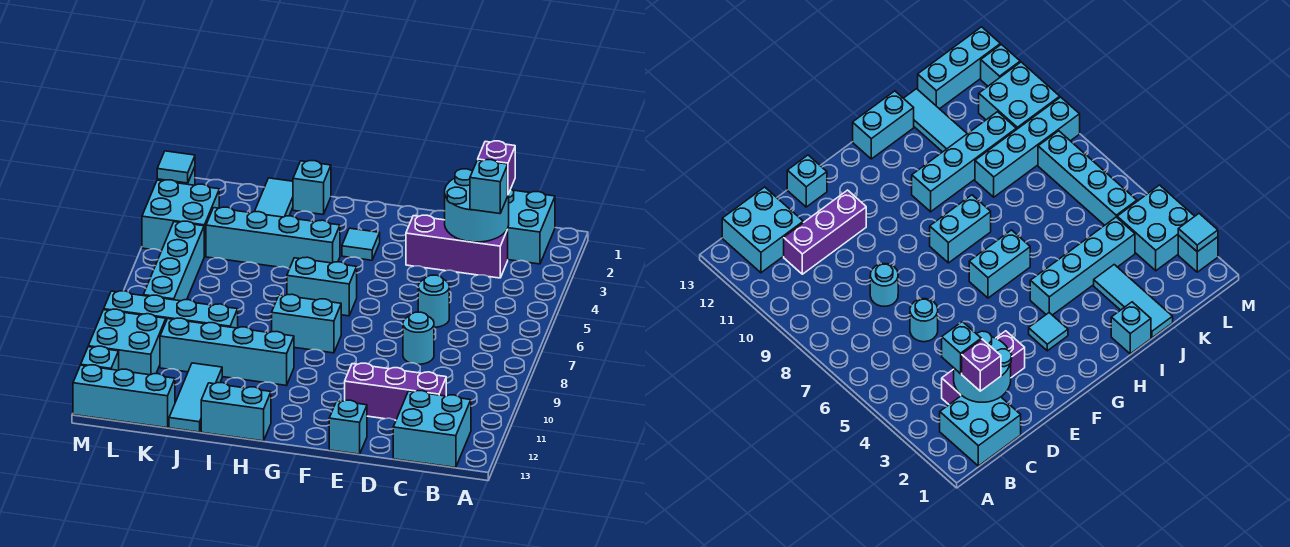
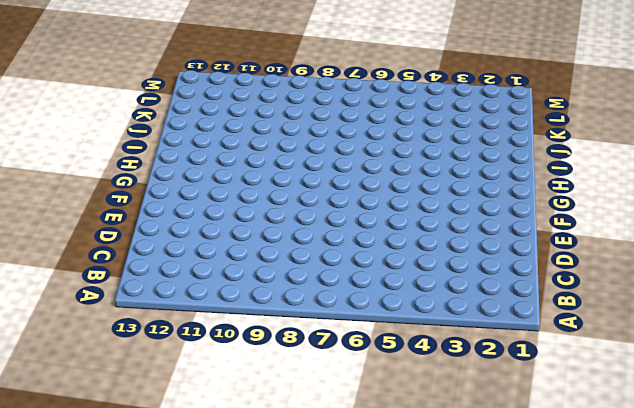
none -> cyan brick B1:C2 level 1
none -> cyan brick B12:C13 level 1
none -> purple brick C3:E3 level 1

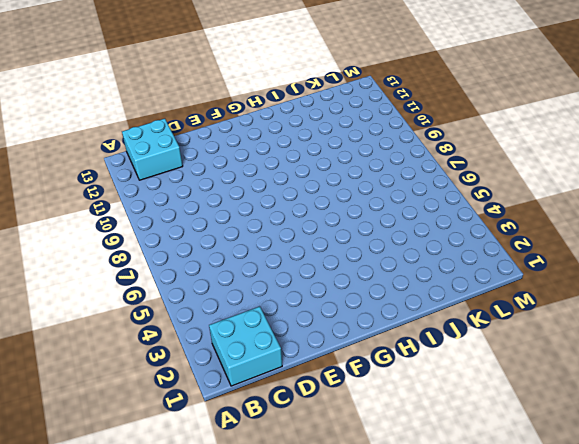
none -> purple brick C3:E3 level 1
none -> purple brick C11:E11 level 1
none -> cyan round brick D6 level 1

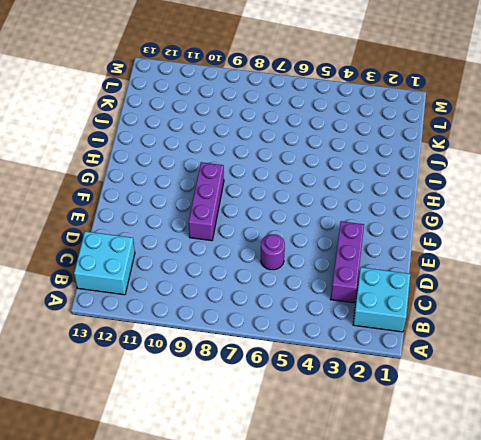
purple round brick D6 level 1 -> cyan round brick D6 level 1
purple brick E9:G9 level 1 -> purple brick C11:E11 level 1
none -> cyan round brick D8 level 1
none -> cyan brick E13 level 1
none -> cyan tile G3 level 1

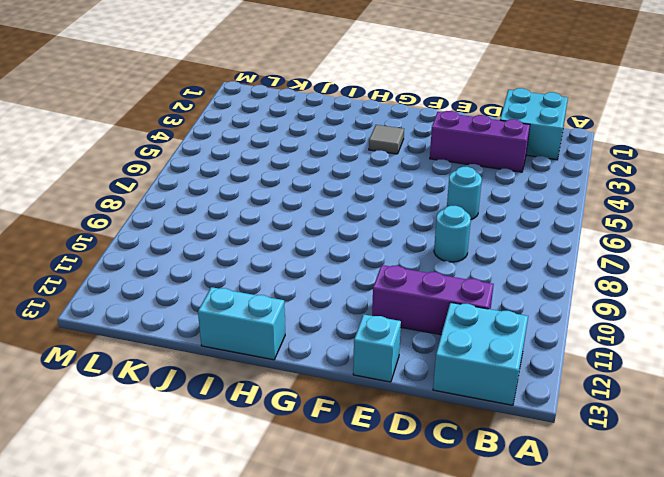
grey tile G3 level 1 -> cyan tile G3 level 1
none -> cyan brick G6:H6 level 1
none -> cyan brick G8:H8 level 1
none -> cyan brick H4:K4 level 1

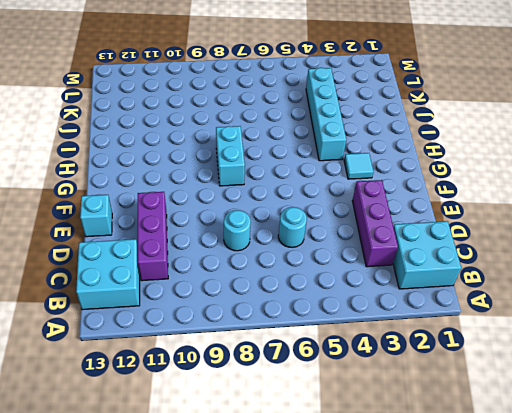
none -> cyan brick G6:H6 level 1
none -> cyan brick H10:K10 level 1
none -> cyan brick H13:I13 level 1

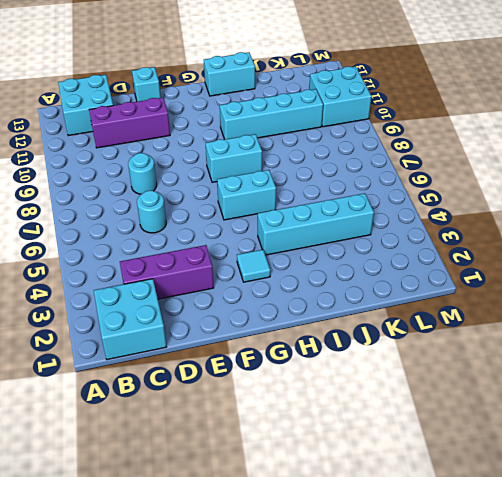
none -> cyan brick I1 level 1
none -> cyan tile J1:J3 level 1
none -> cyan brick J9:M9 level 1

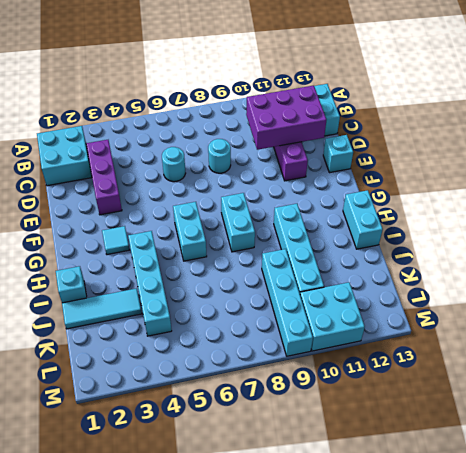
purple brick C10:D12 level 2 -> none
none -> cyan tile J11:J13 level 1
none -> cyan brick K13:M13 level 1
none -> cyan brick L3:M4 level 1

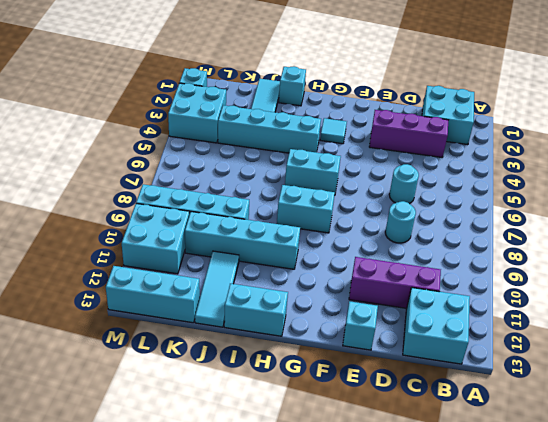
none -> cyan brick L5:L8 level 1
none -> cyan brick M12 level 1
none -> cyan round brick C2:D3 level 2

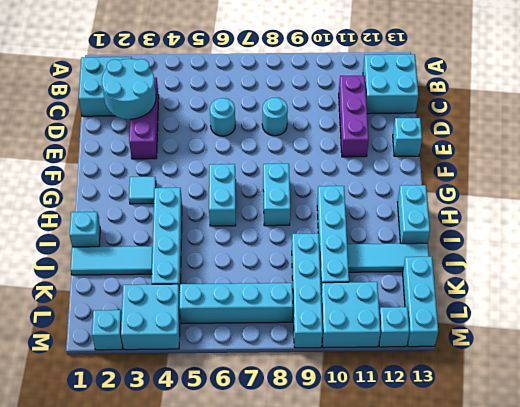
none -> cyan tile M2 level 2
none -> purple brick C2 level 3
none -> cyan brick C3 level 3

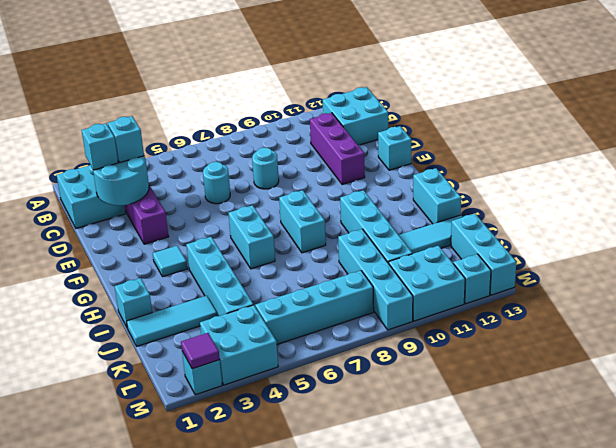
cyan brick C2 level 3 -> purple brick C2 level 3
purple tile M2 level 2 -> cyan tile M2 level 2

